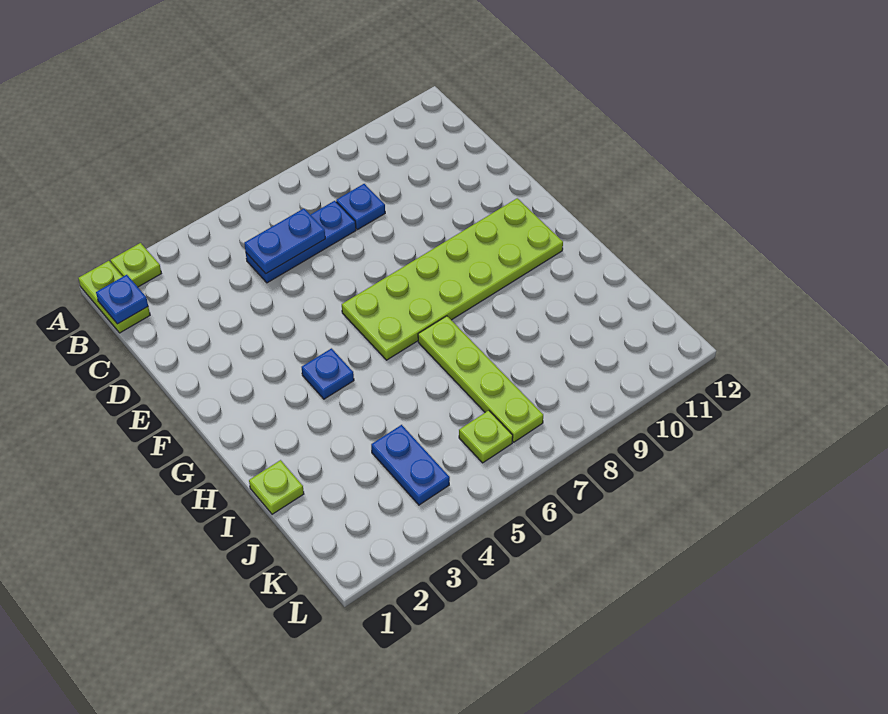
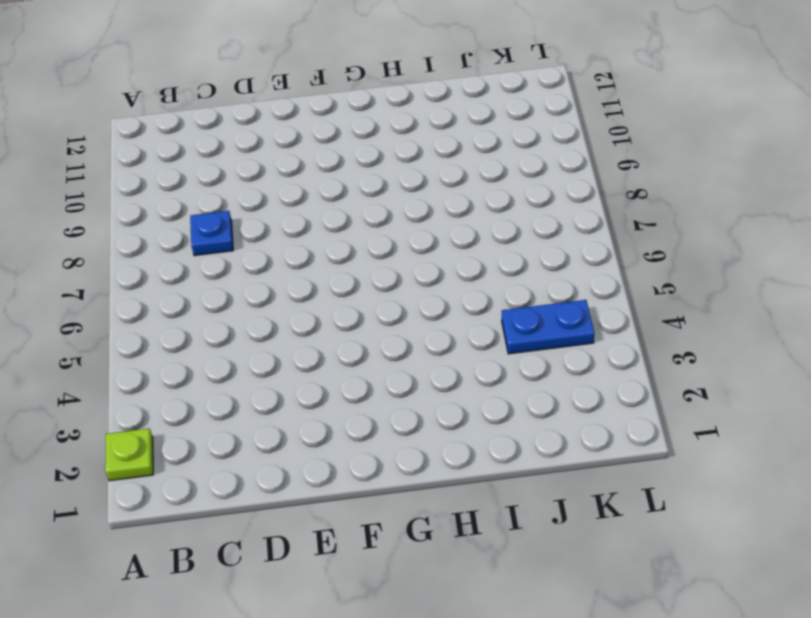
none -> lime plate A1:B1 level 1
none -> blue plate C5:C7 level 1
none -> lime plate F6:G11 level 1

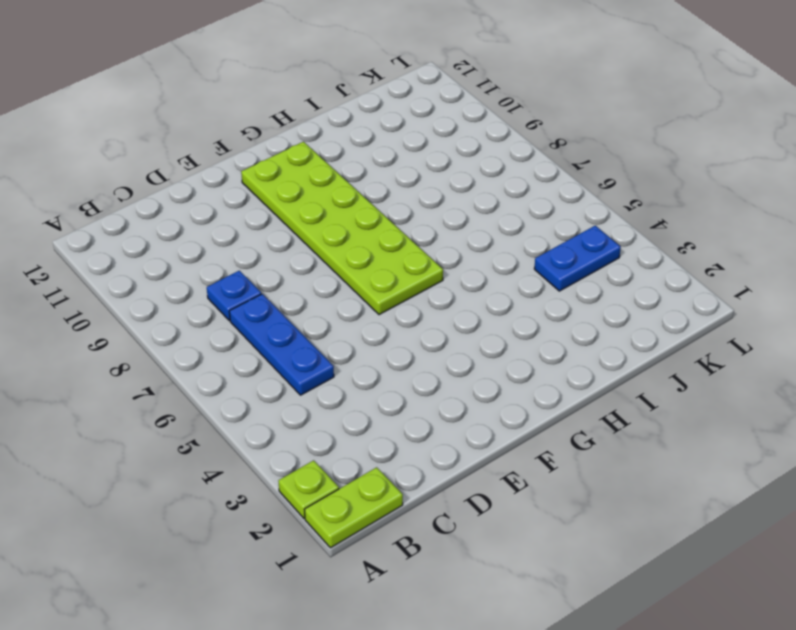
none -> blue plate G4 level 1
none -> lime plate H7:K7 level 1
none -> lime plate I1 level 1

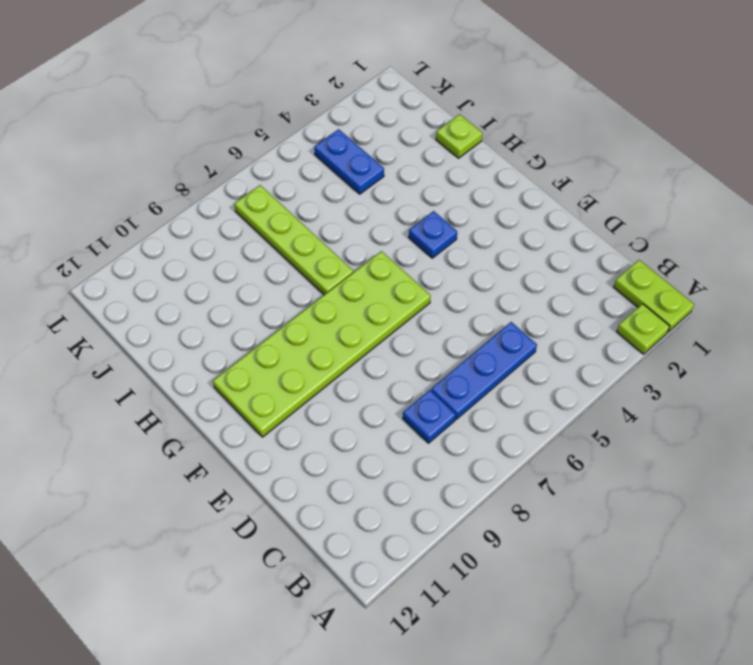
none -> lime plate K6 level 1
none -> blue plate B1 level 2
none -> blue plate C5:C6 level 2

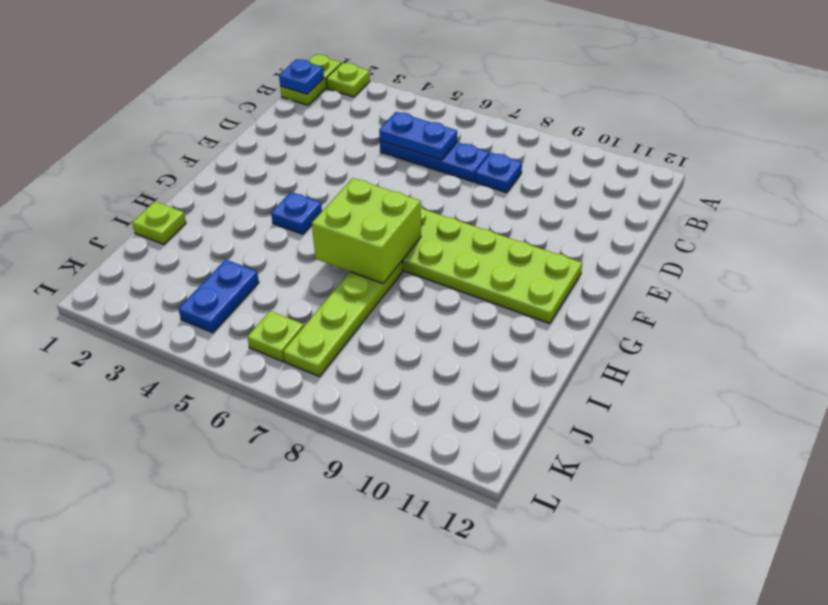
lime brick G6:H7 level 2 -> none

